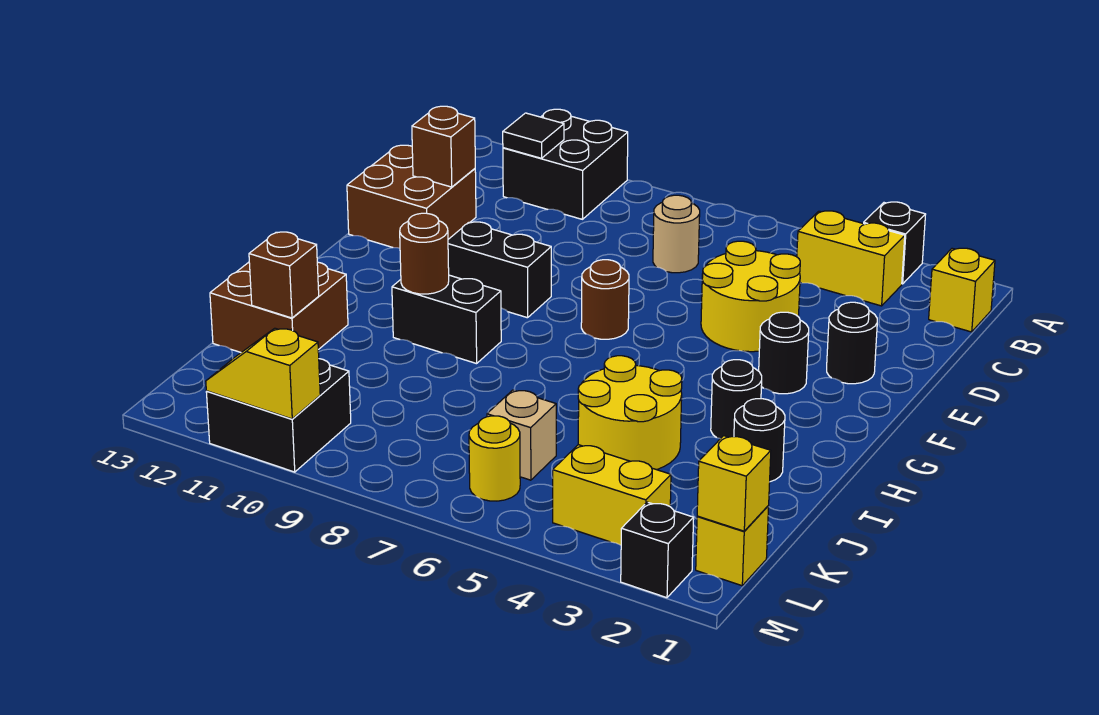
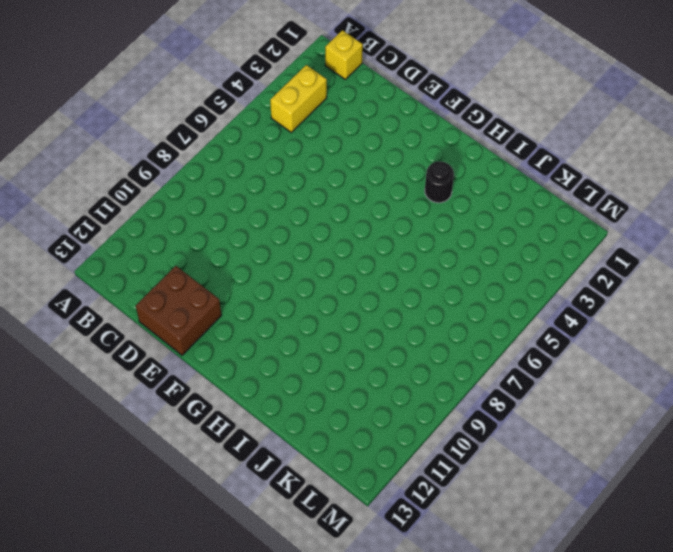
none -> black brick A3 level 1
none -> black brick A10:B11 level 1
none -> tan round brick C7 level 1

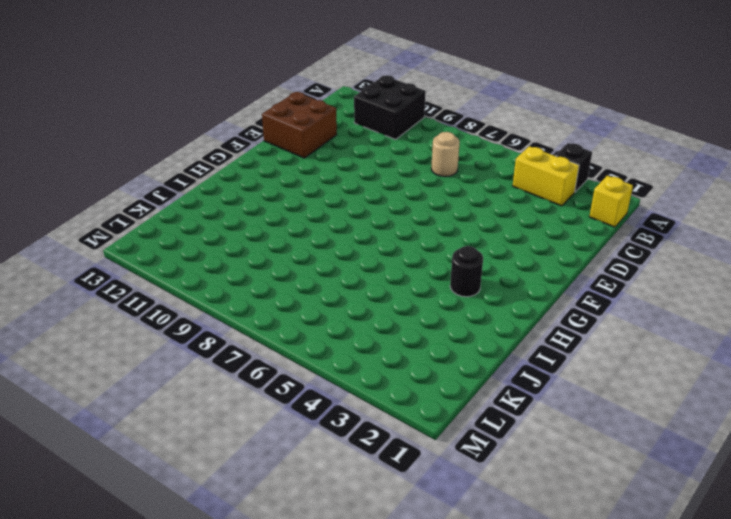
none -> yellow round brick D4:E5 level 1
none -> black round brick E2 level 1
none -> black round brick F3 level 1

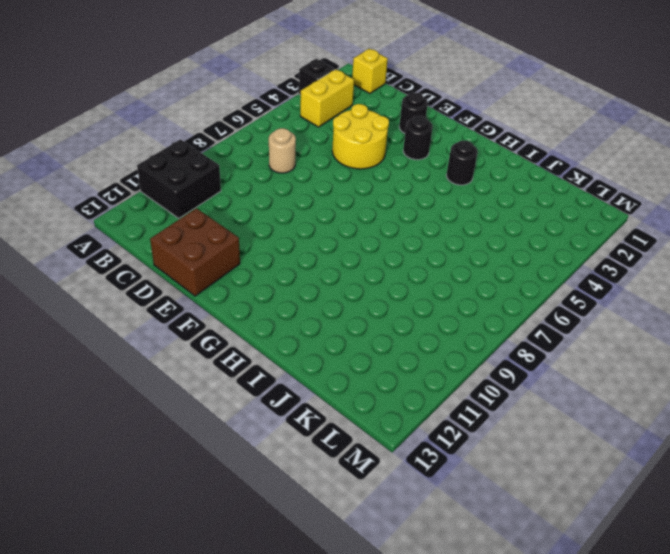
none -> brown round brick F7 level 1
none -> black brick F9:F10 level 1
none -> black brick H9:H10 level 1

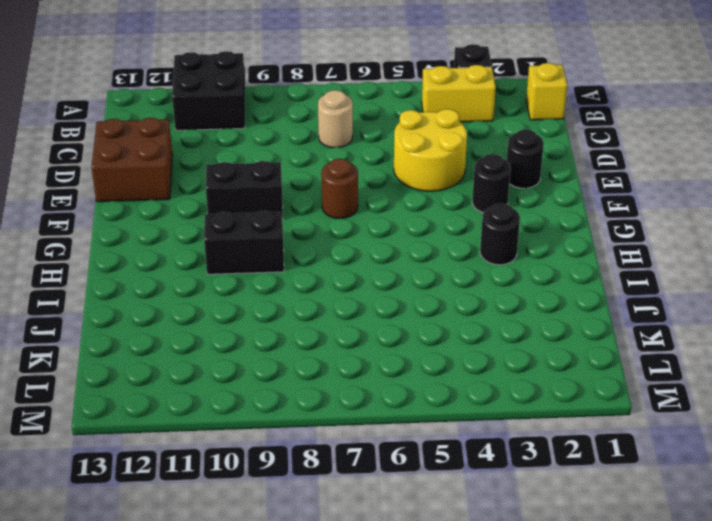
none -> black round brick I2 level 1
none -> yellow round brick I4:J5 level 1
none -> brown brick I12:J13 level 1

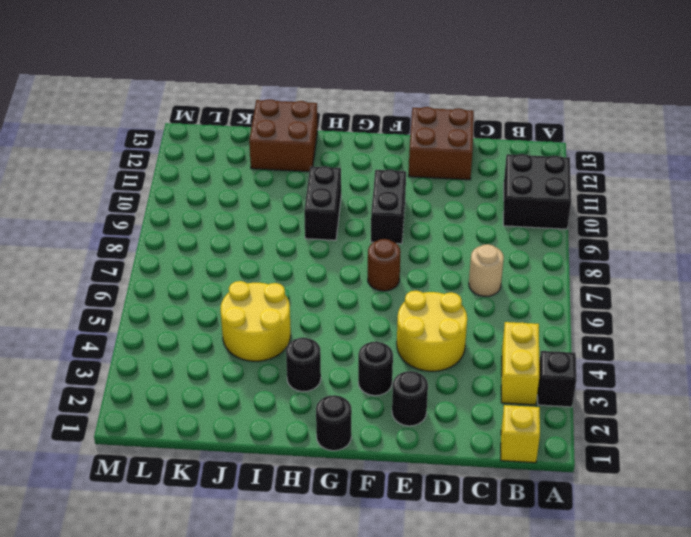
black round brick G1 level 1 -> black round brick I2 level 1
none -> tan brick K6 level 1
none -> yellow brick L1 level 1
none -> yellow brick L3:L4 level 1

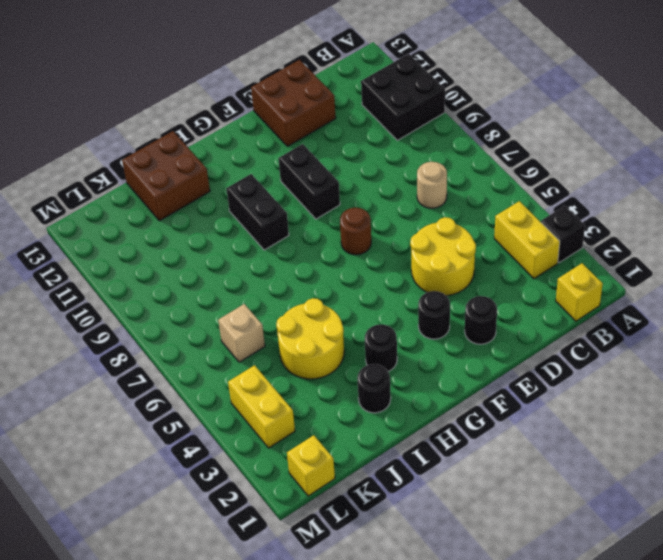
none -> yellow round brick L6 level 1
none -> black brick L10:M11 level 1
none -> black brick M2 level 1

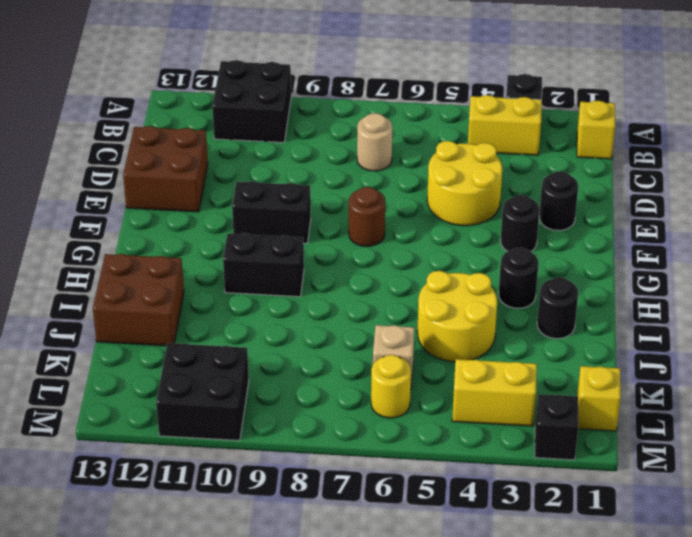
none -> black tile B11 level 2
none -> brown brick D12 level 2
none -> brown round brick H10 level 2

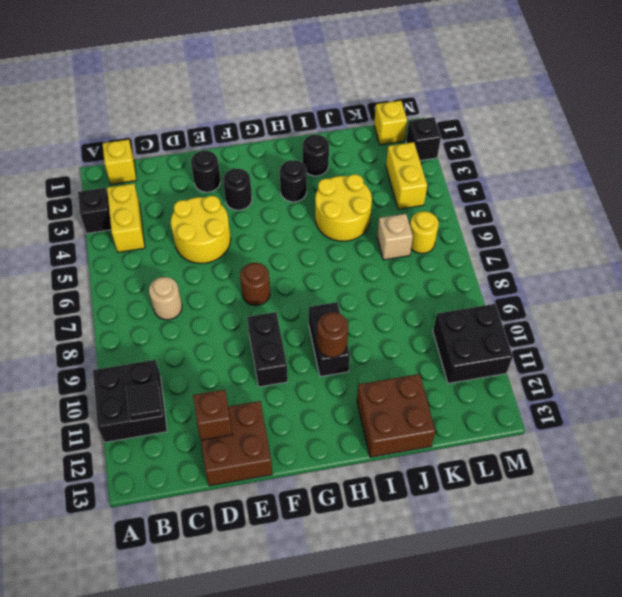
none -> brown brick J12 level 2
none -> yellow brick L1 level 2
none -> yellow slope M10:M11 level 2 top 10

